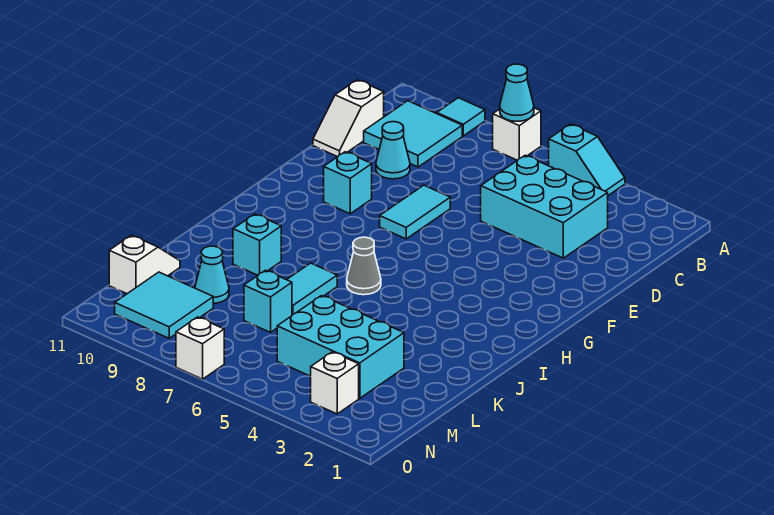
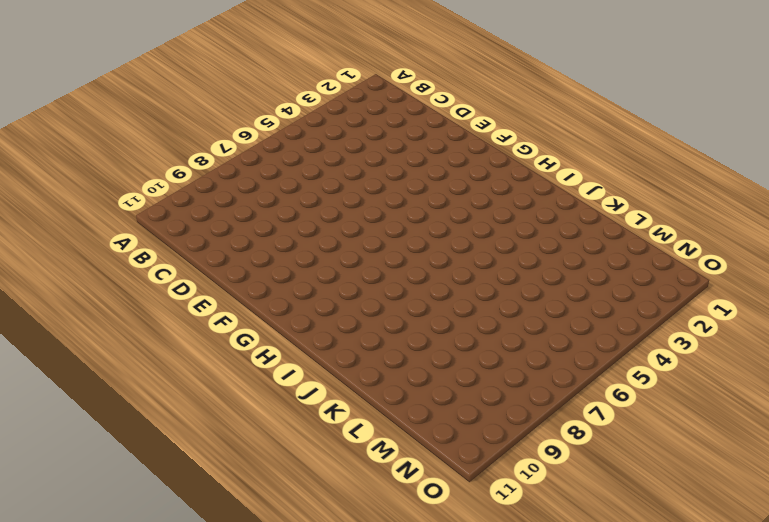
none -> cyan slope A4:A5 level 1 top 5
none -> white brick A7 level 1
none -> cyan tile A9 level 1

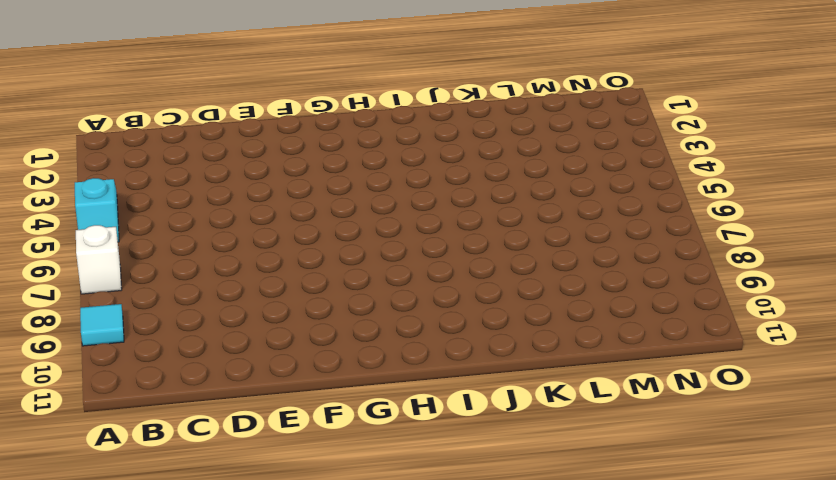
none -> cyan tile B9:C10 level 1
none -> cyan brick C3:D5 level 1
none -> white slope C11:D11 level 1 top C

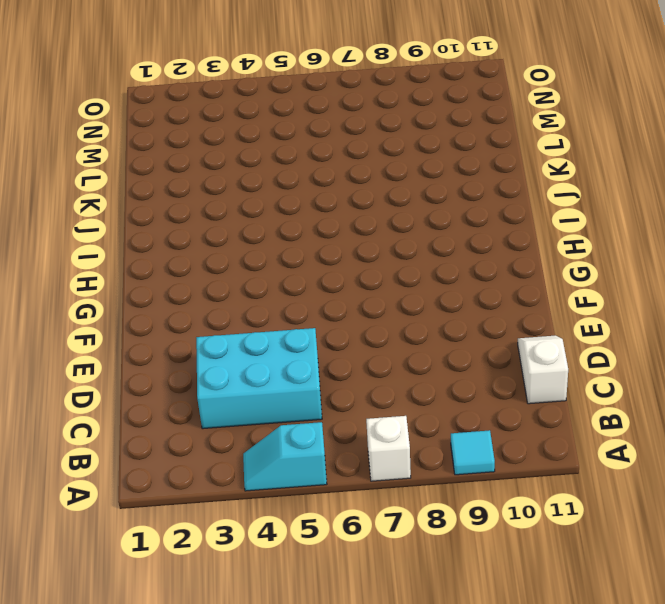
none -> cyan tile B9:C10 level 1
none -> cyan cone D9 level 1
none -> cyan tile E7:F7 level 1

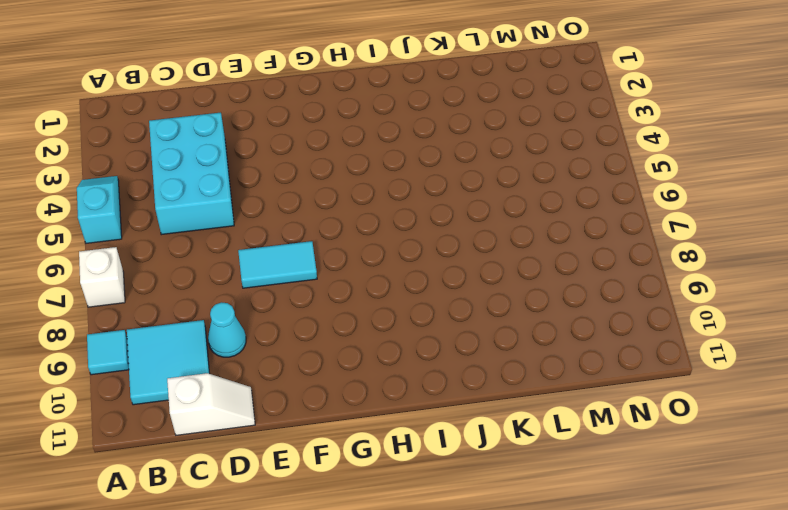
none -> cyan brick F9 level 1
none -> grey cone I6 level 1
none -> cyan tile J7:K7 level 1

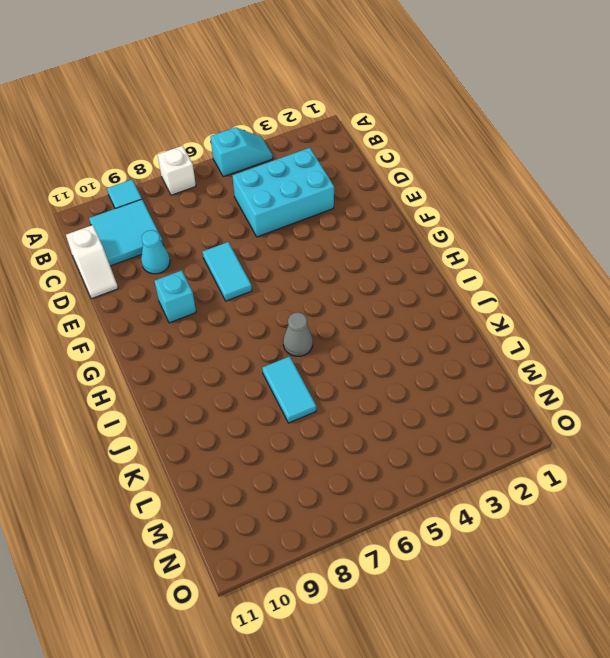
none -> cyan brick J9 level 1
none -> cyan brick L3:M5 level 1
none -> cyan brick L7 level 1

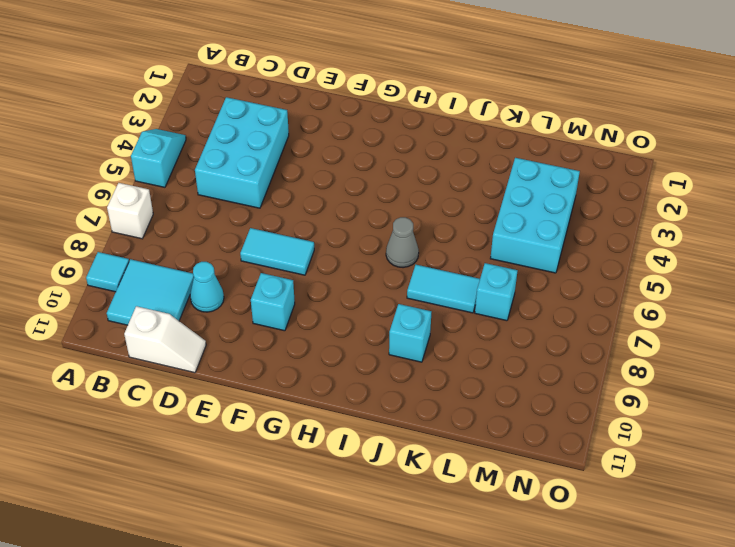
none -> cyan cone L9 level 1
none -> white slope L11:M11 level 1 top M
none -> cyan tile M9:N10 level 1

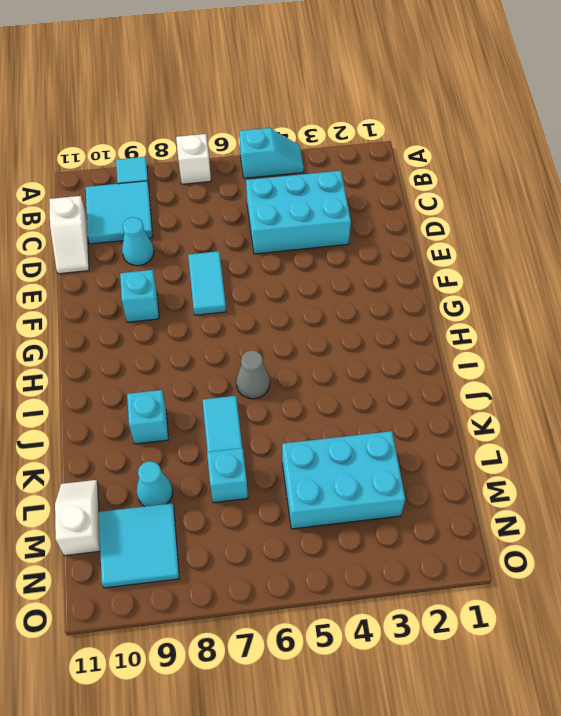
none -> white brick N3 level 1
none -> white brick O7 level 1
none -> cyan cone A7 level 2

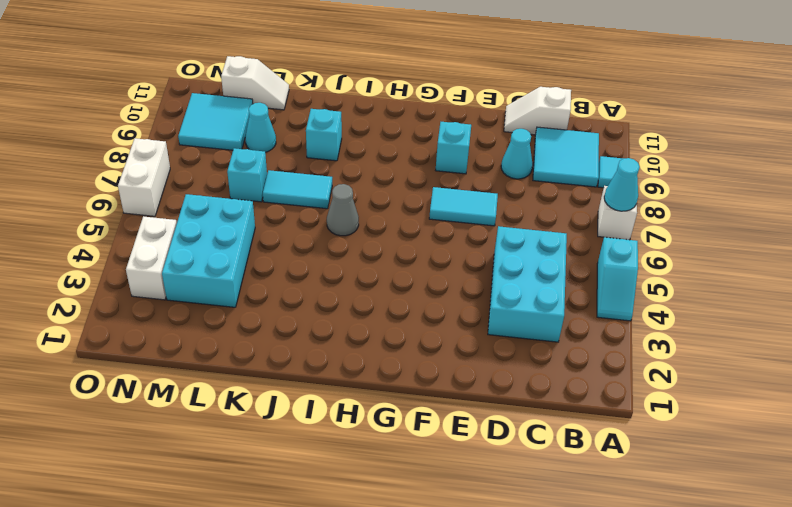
white brick N3:N4 level 1 -> white brick N3 level 1
white brick O6:O7 level 1 -> white brick O7 level 1

